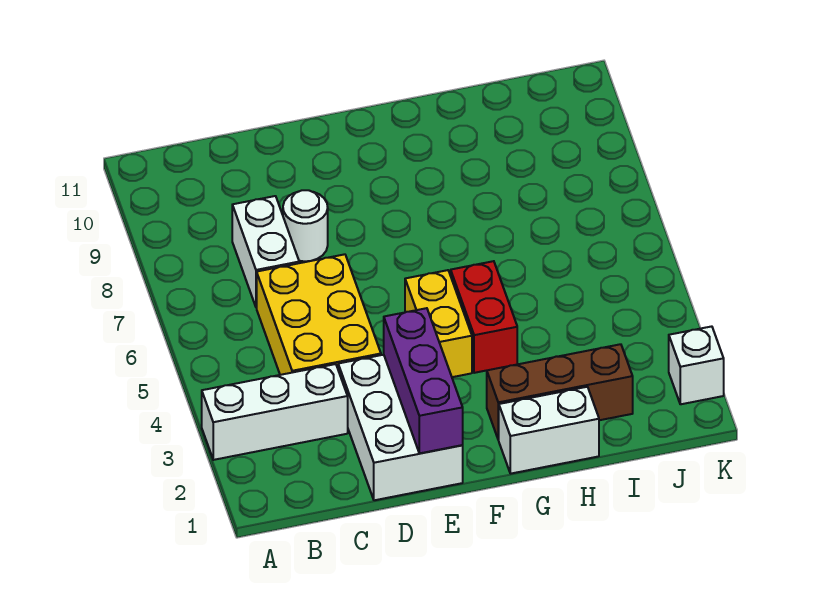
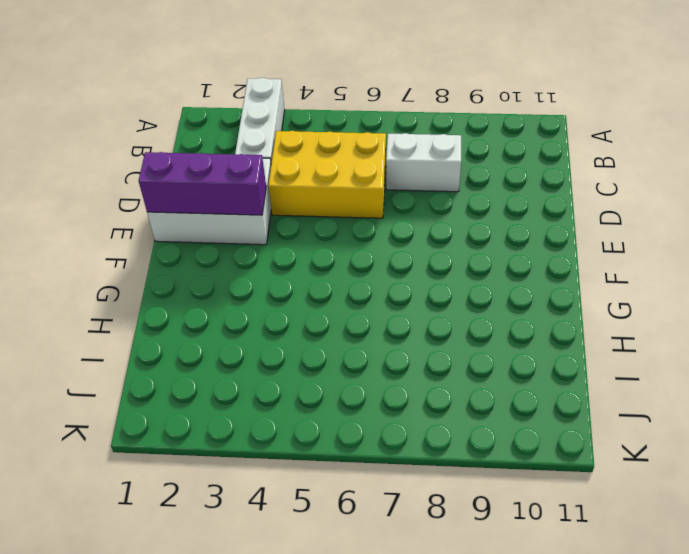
none -> white round brick D8 level 1
none -> yellow brick F4:F5 level 1

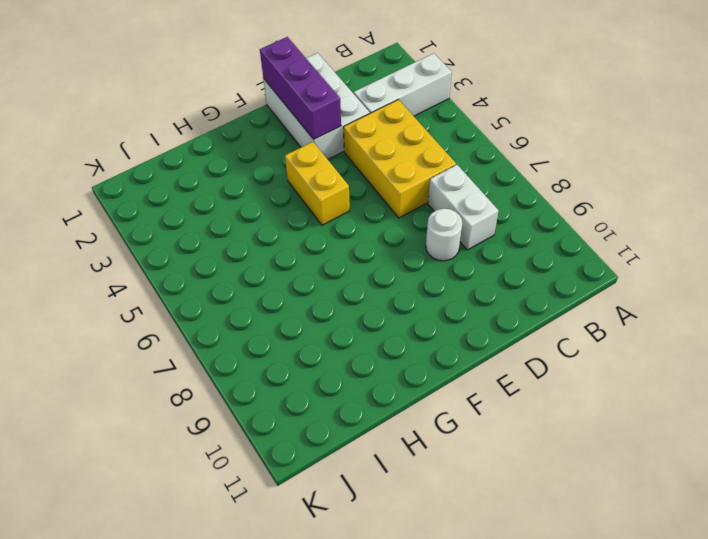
none -> white brick G1:H1 level 1
none -> brown brick G2:I2 level 1

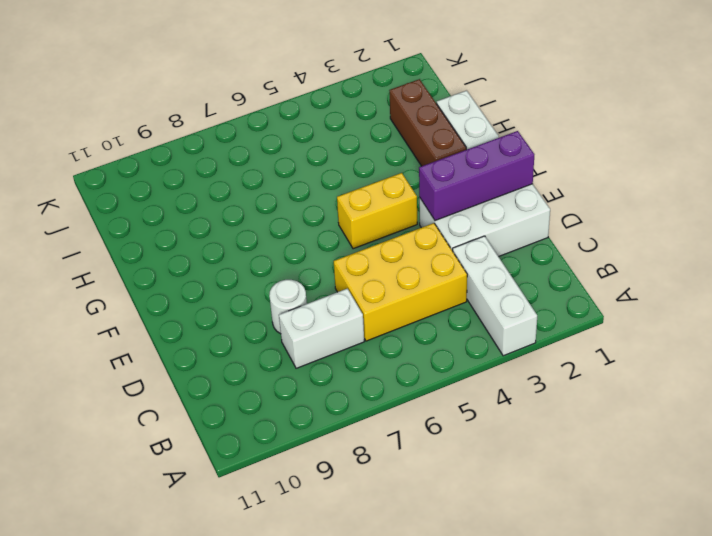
none -> red brick G4:G5 level 1
none -> white brick K2 level 1

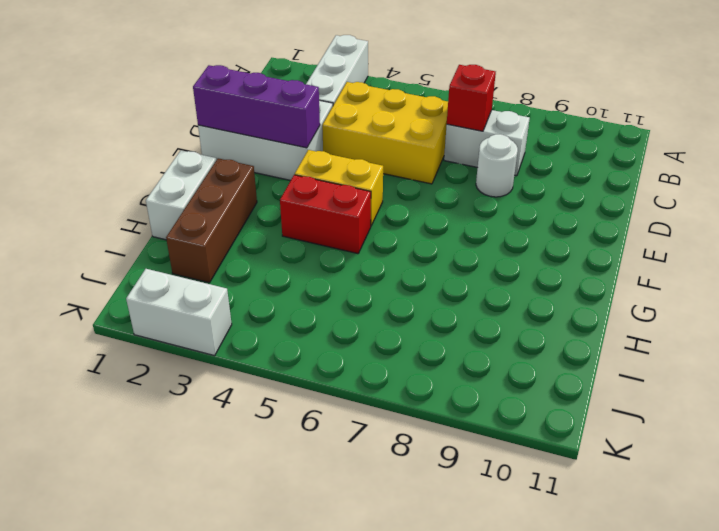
red brick C7 level 2 -> none
white brick K2:K3 level 1 -> white brick K2 level 1

